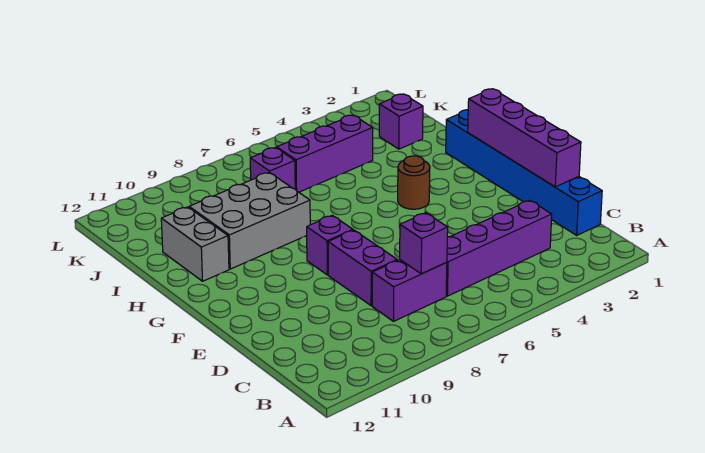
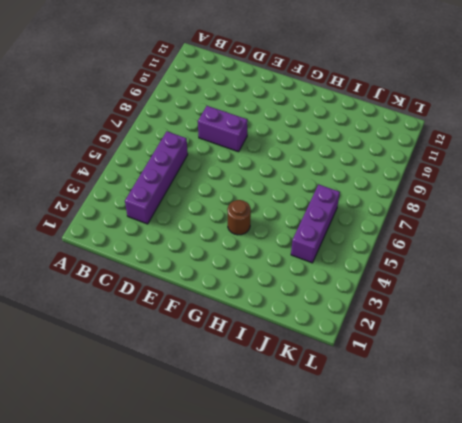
none -> blue brick C1:H1 level 1
none -> purple brick C7:C8 level 1
none -> purple brick F8 level 1

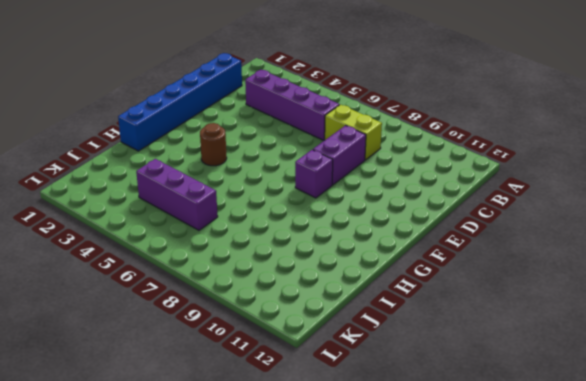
lime brick C7:C8 level 1 -> purple brick C7:C8 level 1
none -> grey brick H8:I10 level 1
none -> grey brick H11:I11 level 1
none -> purple brick J2 level 1

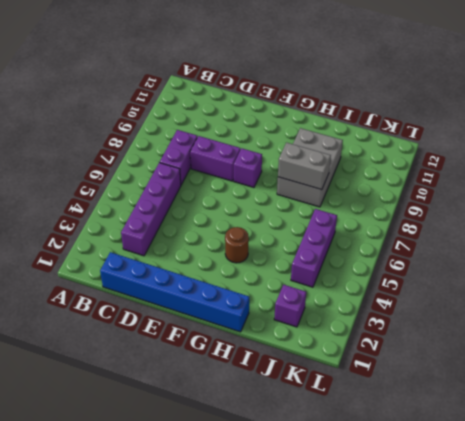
grey brick H8:I8 level 2 -> grey brick H11:I11 level 1
none -> purple brick J7 level 1
none -> purple brick C7 level 2
none -> purple brick D1:G1 level 2

